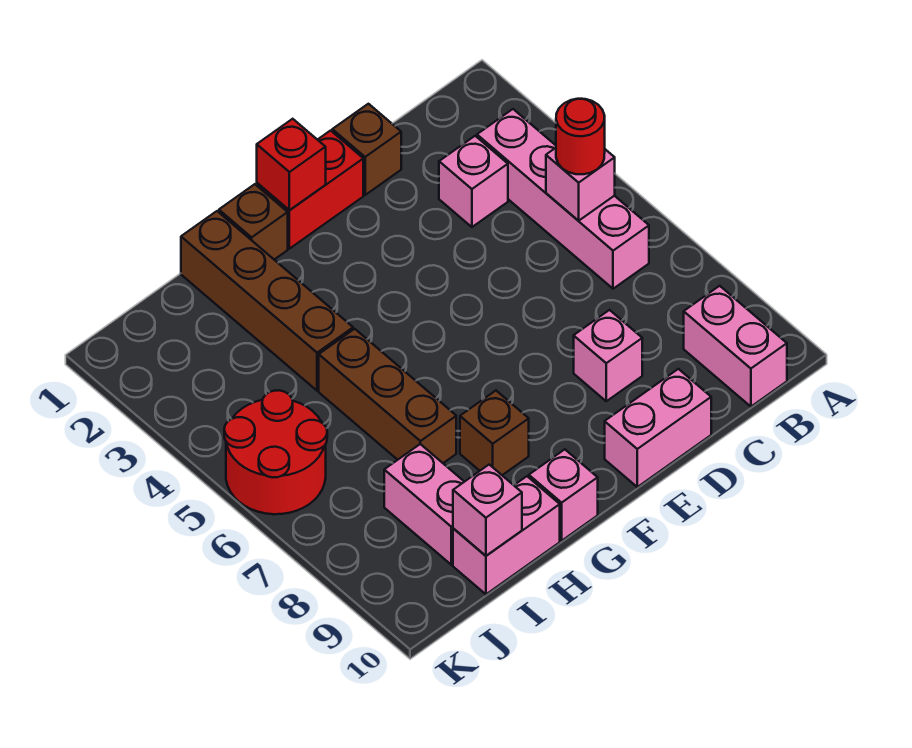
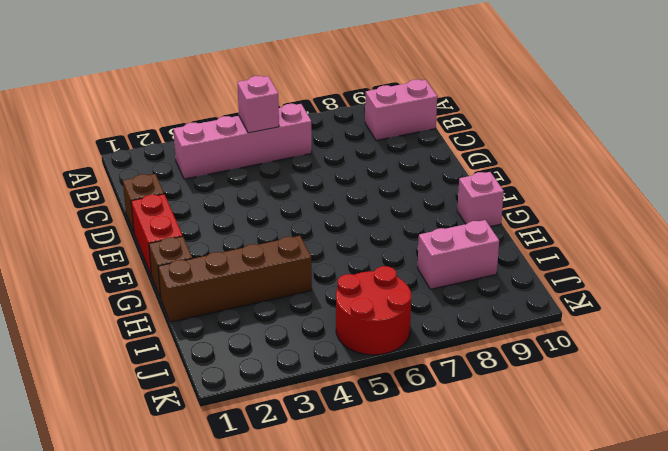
none -> pink brick C3 level 1
none -> pink brick D8 level 1
none -> pink brick D10:E10 level 1

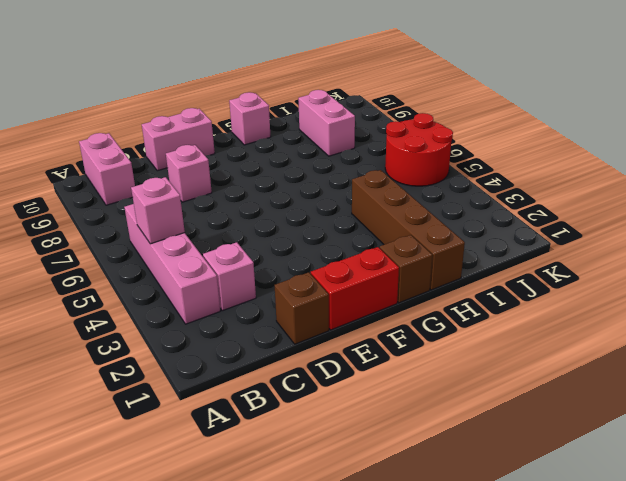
none -> brown brick G8 level 1
none -> brown brick H5:H7 level 1
none -> pink brick H10:I10 level 1

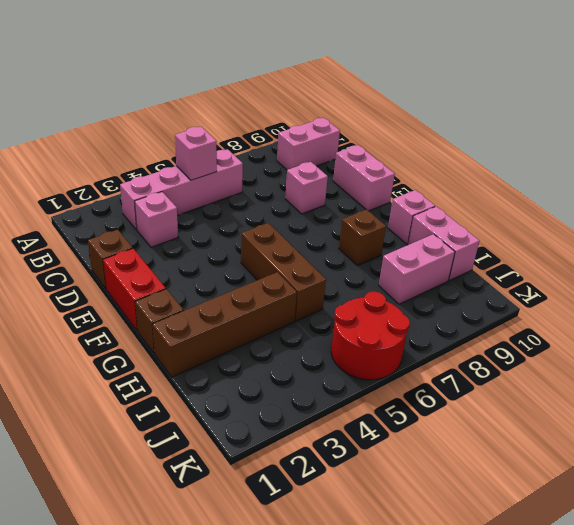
brown brick F5:H5 level 1 -> brown brick H5:H7 level 1
none -> red brick F1 level 2
none -> pink brick I10 level 2
none -> red round brick B5 level 3

